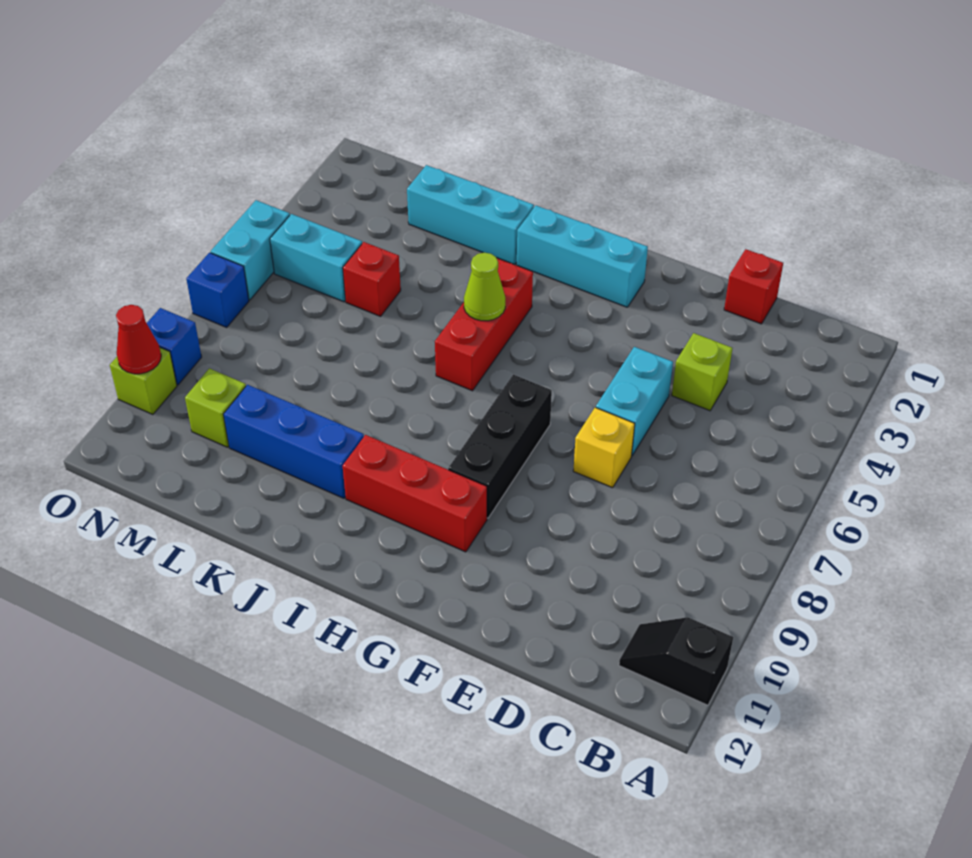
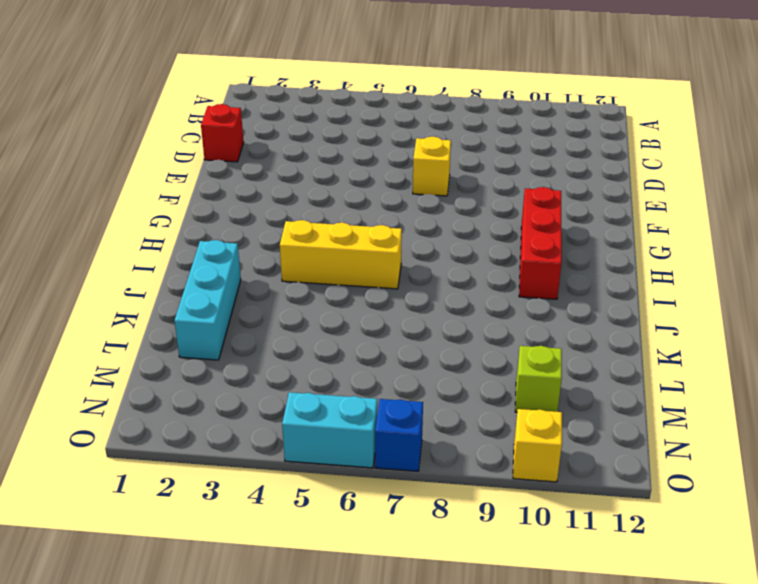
yellow brick I4:I6 level 1 -> red brick I4:I6 level 1
yellow brick O10 level 1 -> lime brick O10 level 1
none -> black slope A11:B11 level 1 top A
none -> lime brick D4 level 1
none -> cyan brick E5:E6 level 1

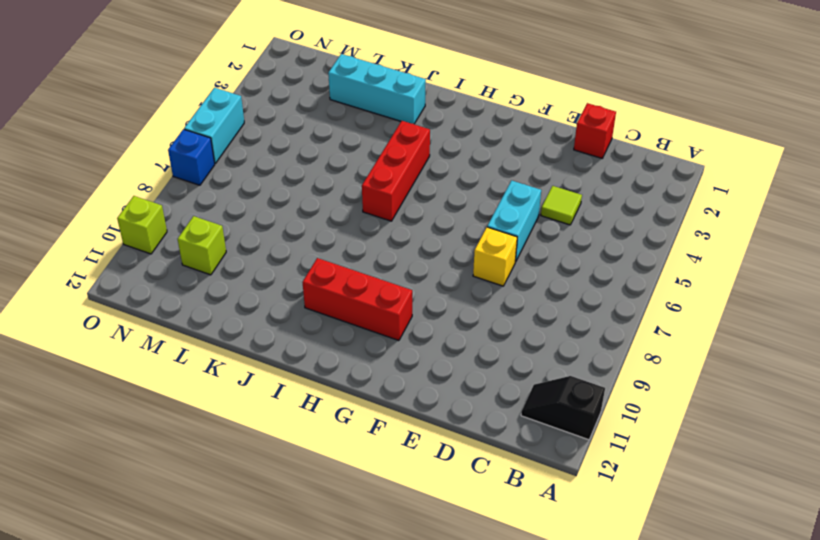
lime tile D4 level 1 -> lime brick D4 level 1
none -> cyan brick G2:I2 level 1
none -> black brick G7:G9 level 1
none -> blue brick J10:L10 level 1

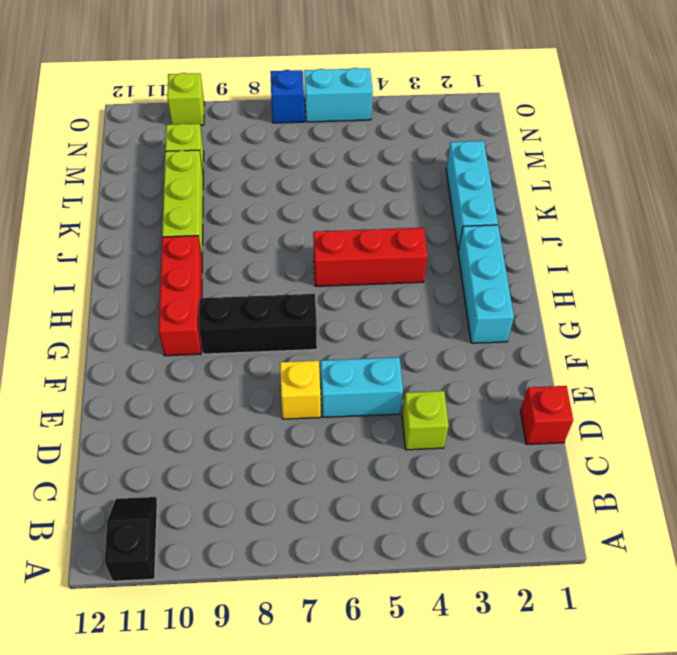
lime brick J10:L10 level 1 -> blue brick J10:L10 level 1
none -> red brick L5 level 1
none -> cyan brick M5:N5 level 1
none -> blue brick O9 level 1

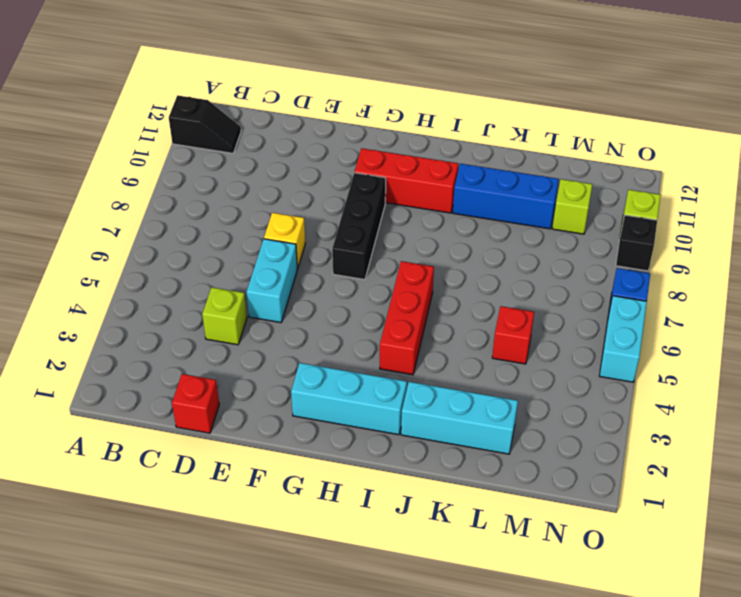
black brick O9 level 1 -> blue brick O9 level 1
none -> cyan brick M5:N5 level 1
none -> lime cone I5 level 2
none -> red cone O10 level 2

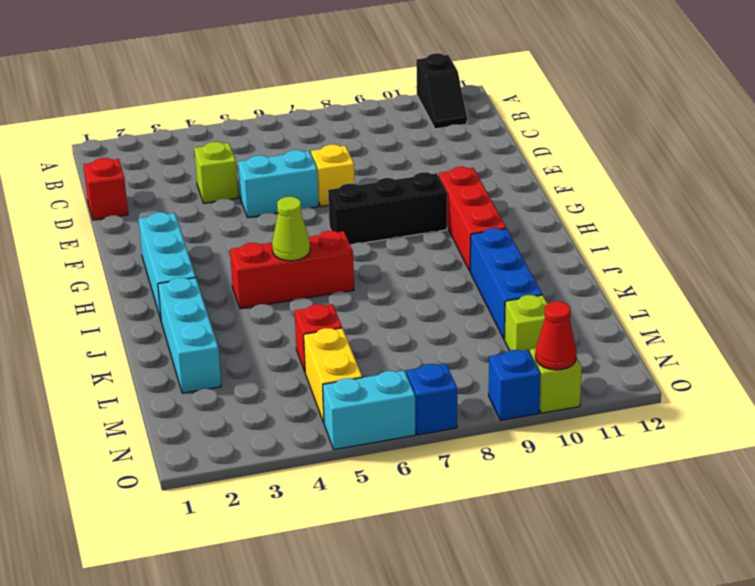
yellow brick M5:N5 level 1 -> cyan brick M5:N5 level 1

